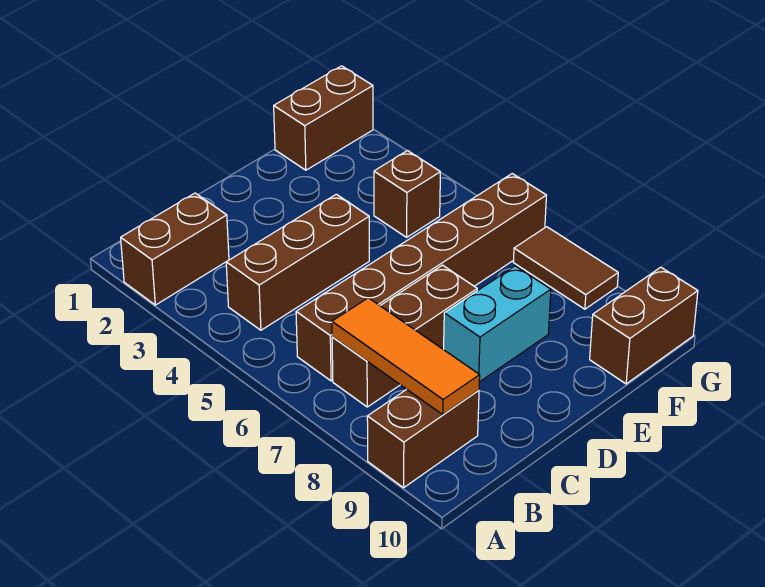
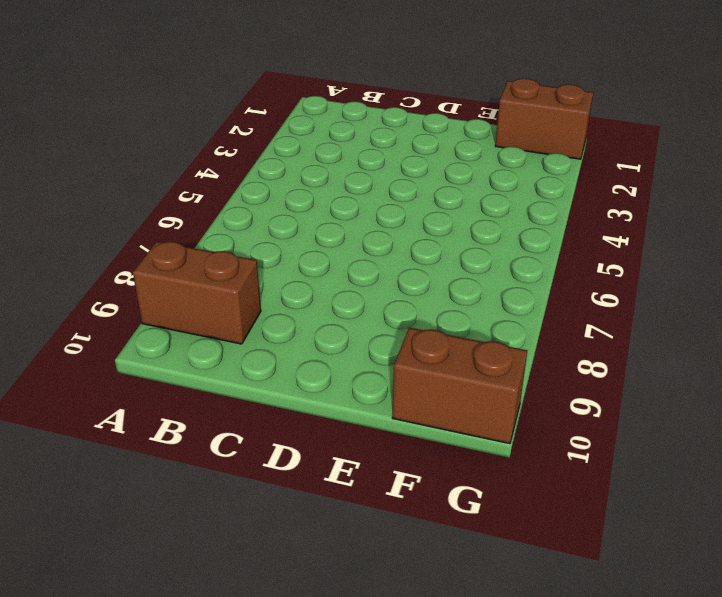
none -> brown brick A2:B2 level 1
none -> brown brick B4:D4 level 1

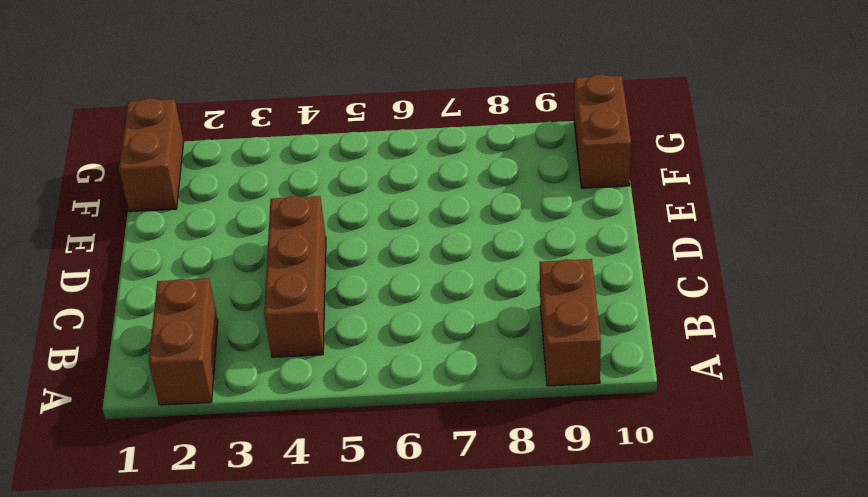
none -> brown brick B6:G6 level 1
none -> brown brick B7:D7 level 1

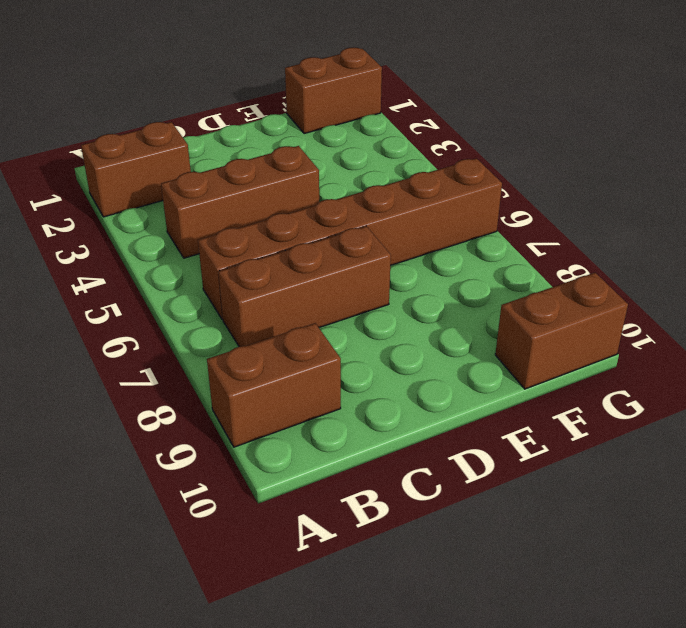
none -> cyan brick D8:E8 level 1
none -> brown brick F4 level 1

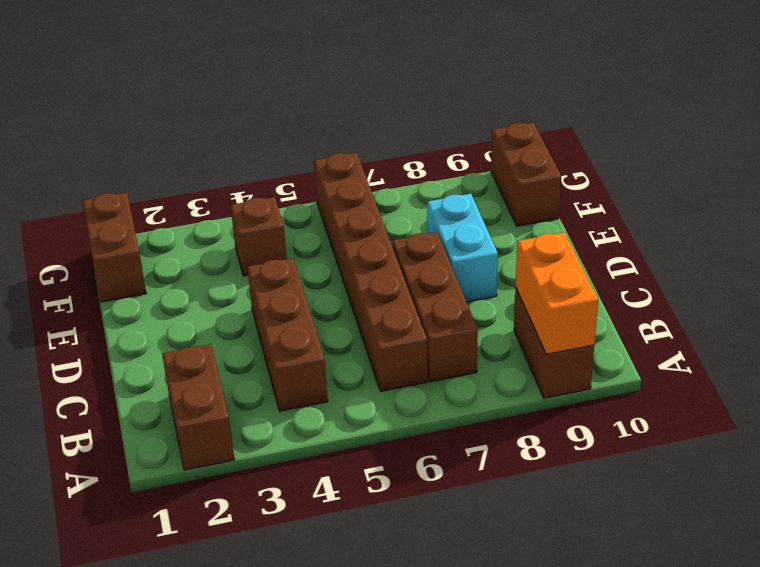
orange brick A9:B9 level 2 -> orange tile B7:B9 level 2
none -> brown tile G7:G8 level 1

